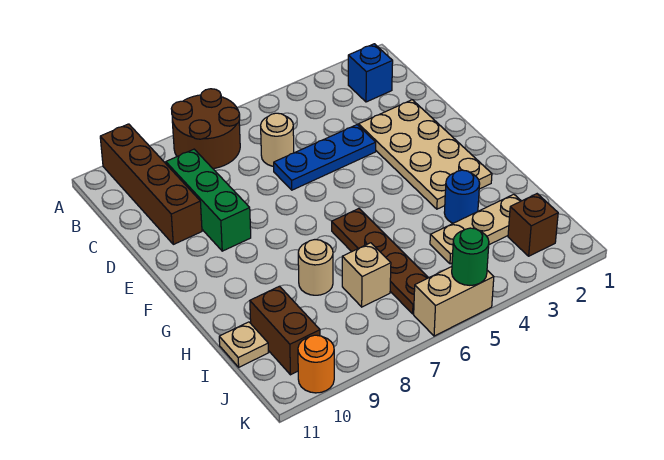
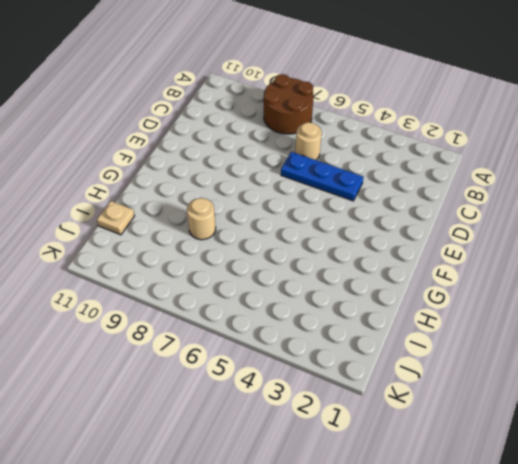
none -> brown brick A10:D10 level 1
none -> blue brick B2 level 1
none -> green brick C9:E9 level 1

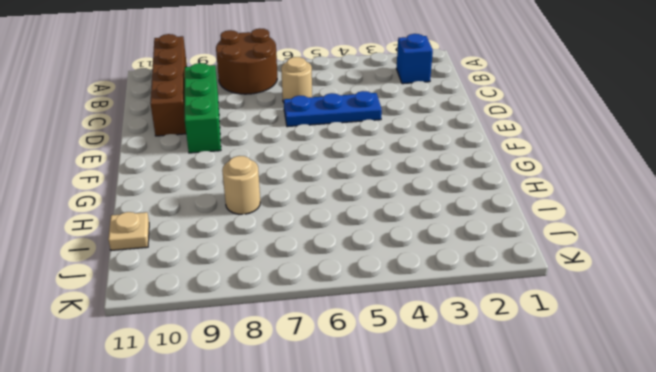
none -> tan plate D2:G3 level 1
none -> brown plate G6:J6 level 1
none -> blue round brick H3 level 1

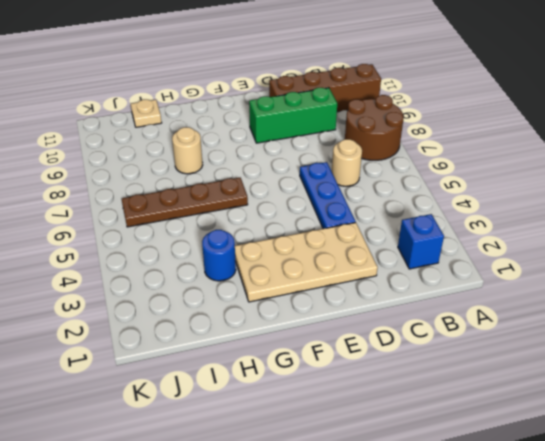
none -> tan plate I2:I4 level 1
none -> tan brick I7 level 1
none -> brown brick I10:J10 level 1

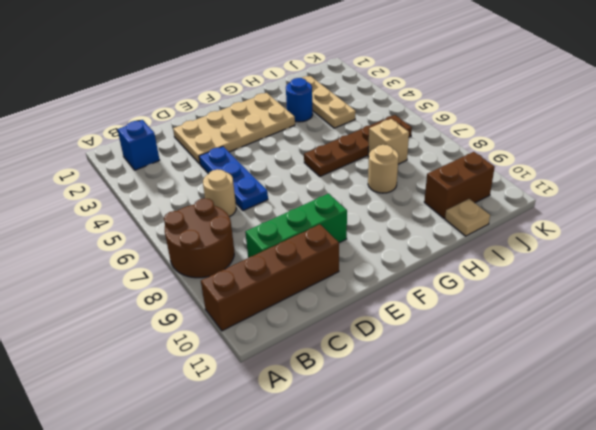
none -> brown brick J2 level 1
none -> tan brick K5:K6 level 1
none -> orange round brick K10 level 1

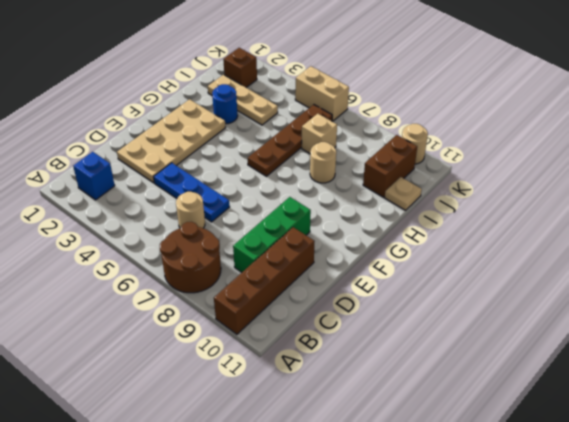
tan round brick K10 level 1 -> orange round brick K10 level 1
none -> green round brick K5 level 2

